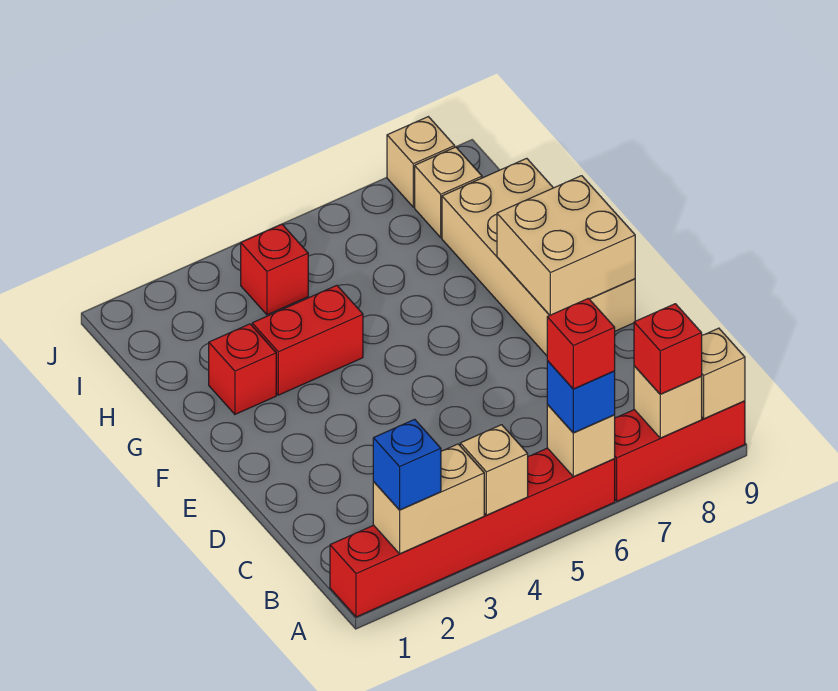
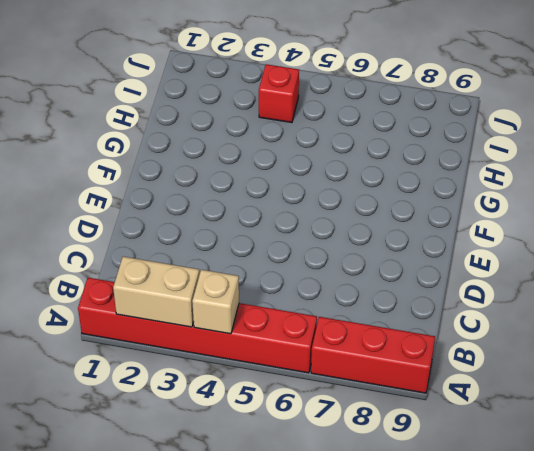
none -> tan brick E8:H9 level 1
none -> red brick G2 level 1
none -> red brick G3:G4 level 1

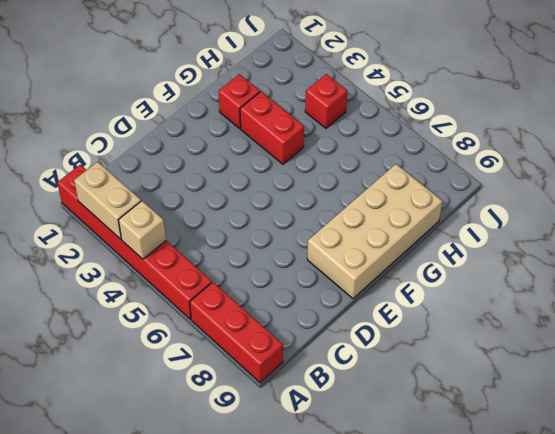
none -> tan brick I8 level 1
none -> tan brick J8 level 1
none -> tan brick A6 level 2

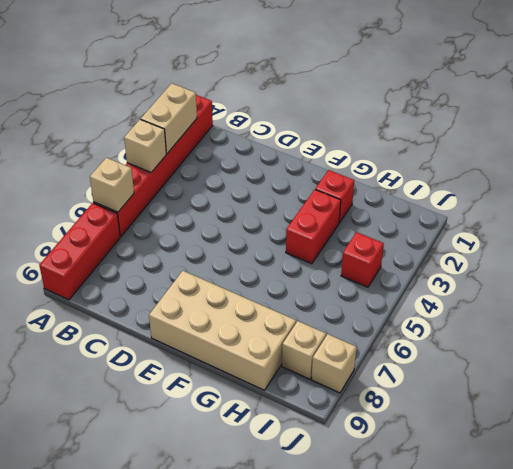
none -> tan brick A8 level 2
none -> tan brick A9 level 2
none -> tan brick E8:F9 level 2

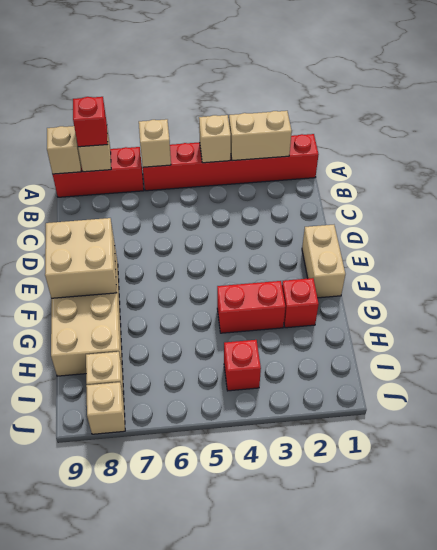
tan brick E1:F1 level 1 -> none
none -> blue brick A2 level 3
none -> blue brick A6 level 3
none -> red brick A6 level 4

